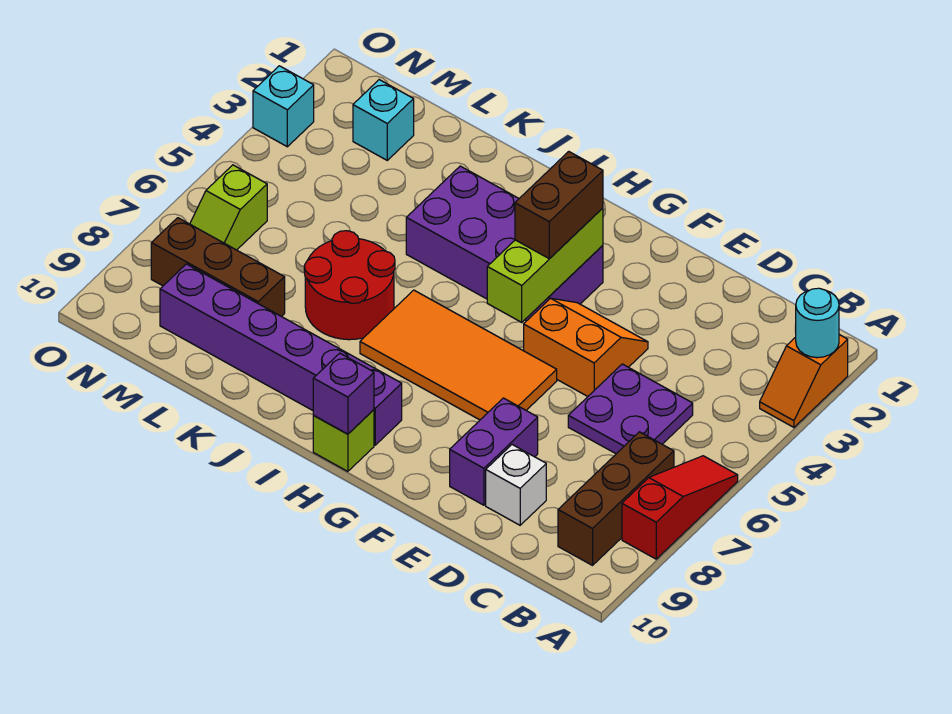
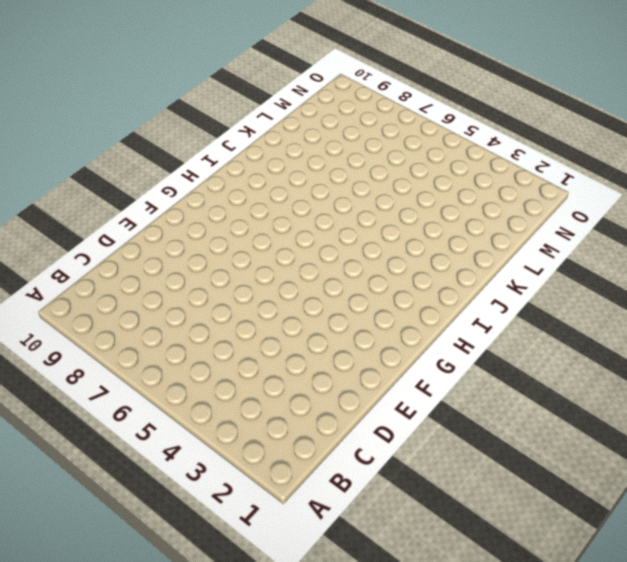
none -> orange slope A2:A3 level 1 top 2
none -> red slope A6:A8 level 1 top 8
none -> brown brick B7:B9 level 1

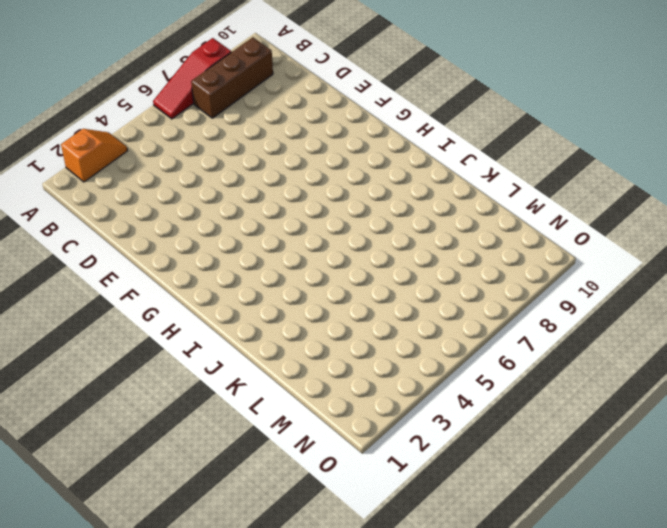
none -> purple plate C5:D6 level 1
none -> white brick D9 level 1
none -> orange slope E4:F5 level 1 top 5

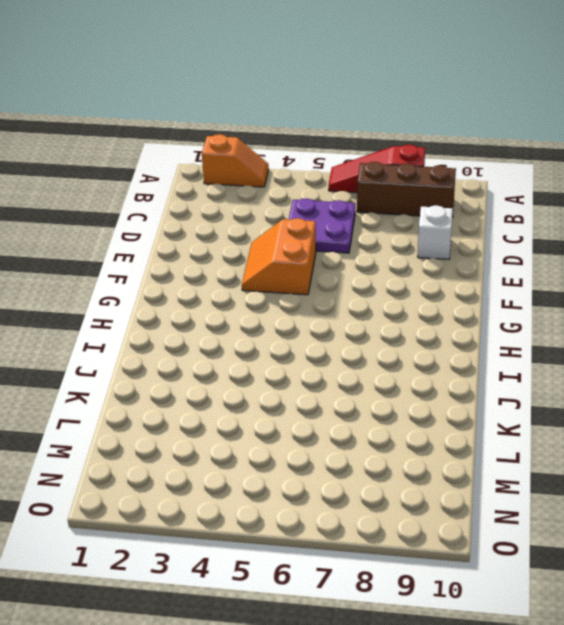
none -> purple brick E8:E9 level 1
none -> orange tile F6:I7 level 1
none -> purple brick G3:J4 level 1

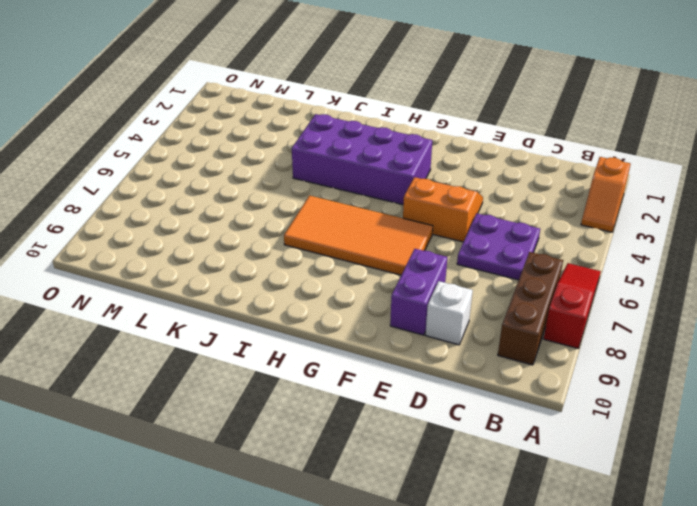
none -> purple brick H9:M9 level 1
none -> lime brick H10 level 1
none -> red round brick J6:K7 level 1

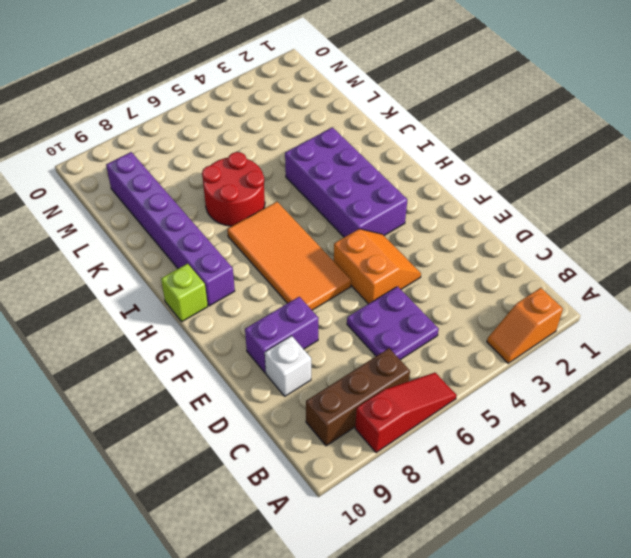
none -> brown brick L8:N8 level 1
none -> cyan brick M2 level 1
none -> lime slope N6:N7 level 1 top 6

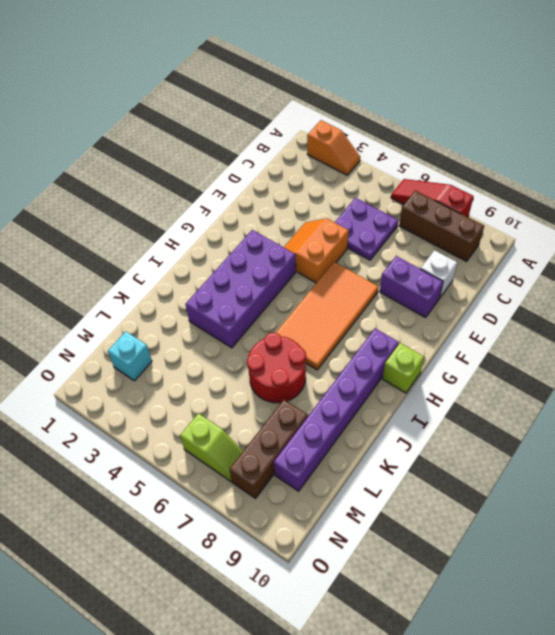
none -> cyan brick O3 level 1
none -> cyan round brick A2 level 2
none -> lime brick G3:G5 level 2

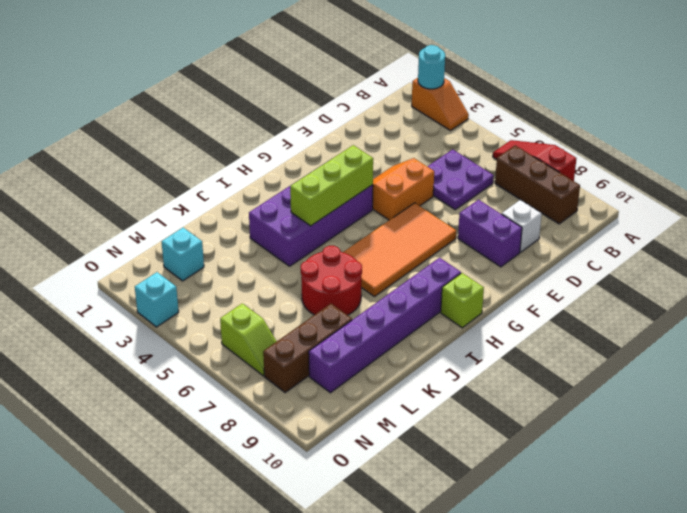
lime brick G4:I4 level 2 -> lime brick G3:G5 level 2
none -> purple brick H10 level 2
none -> brown brick G3:G4 level 3

